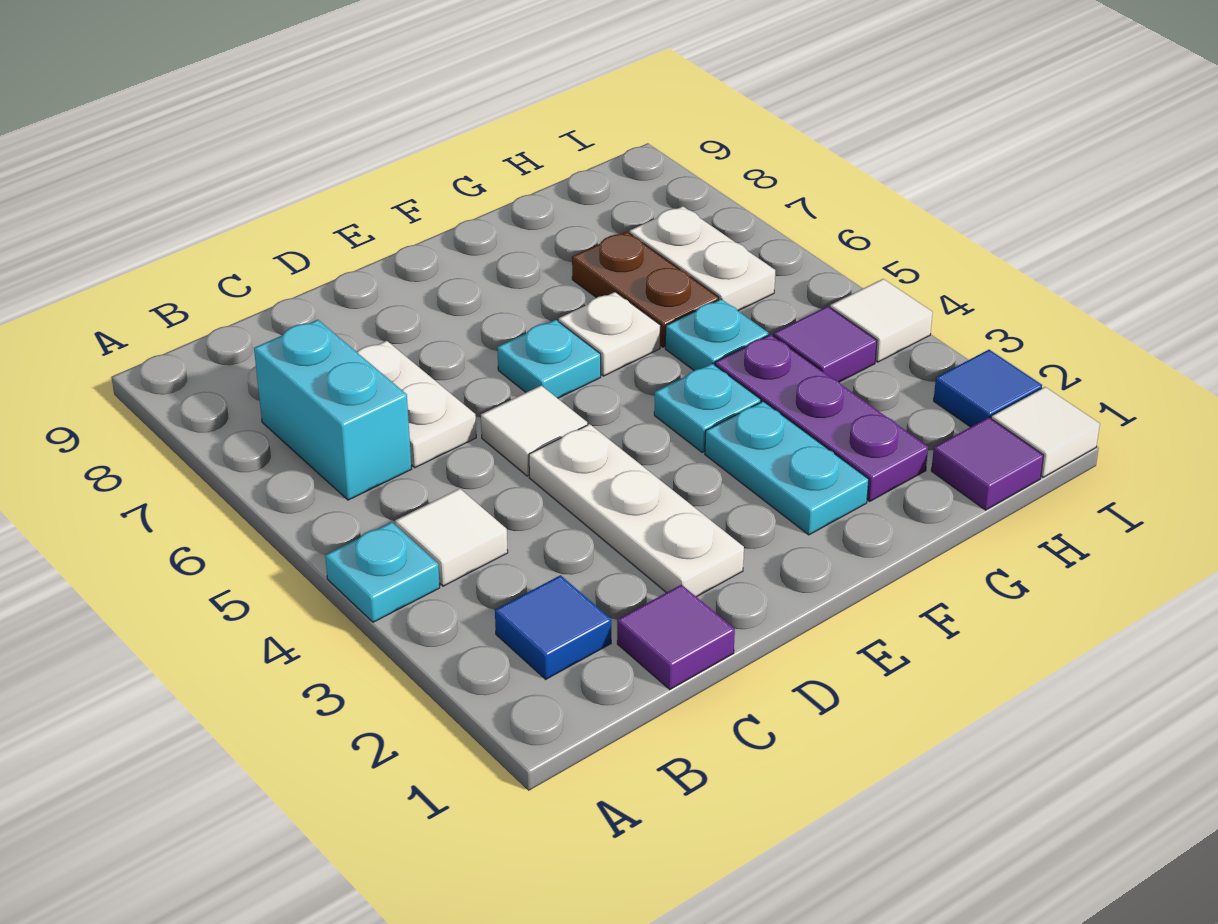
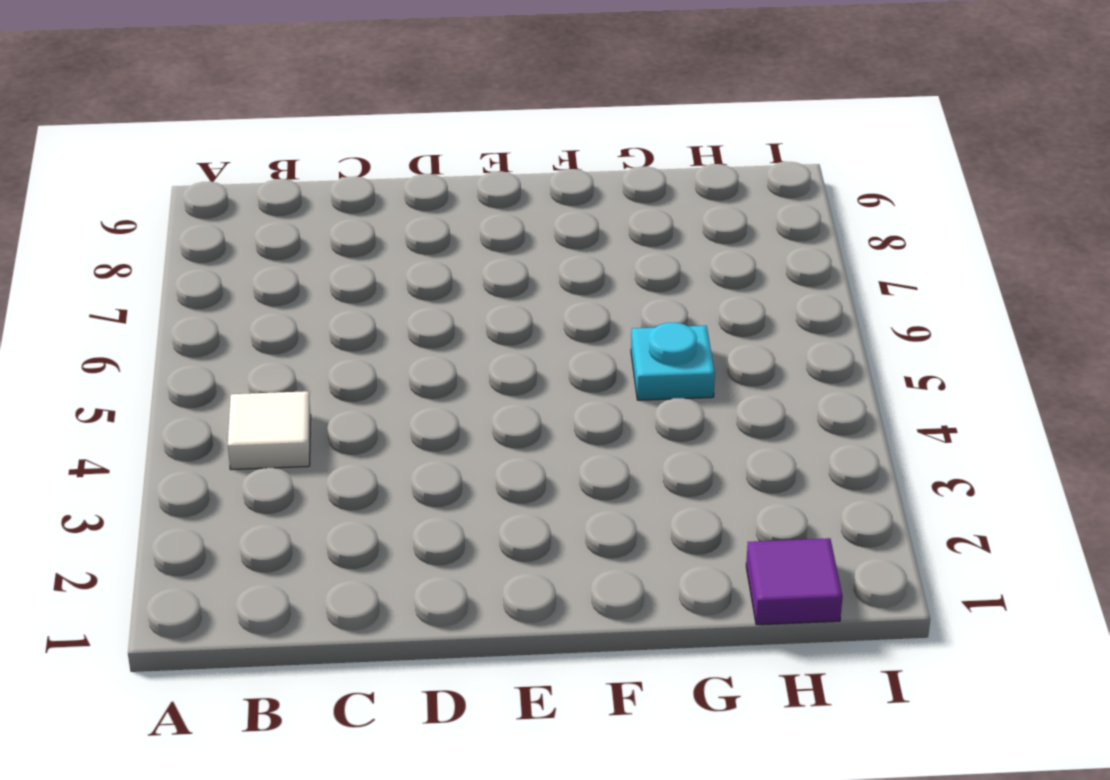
none -> cyan plate A4 level 1
none -> blue tile B2 level 1
none -> cyan brick B6:B7 level 1

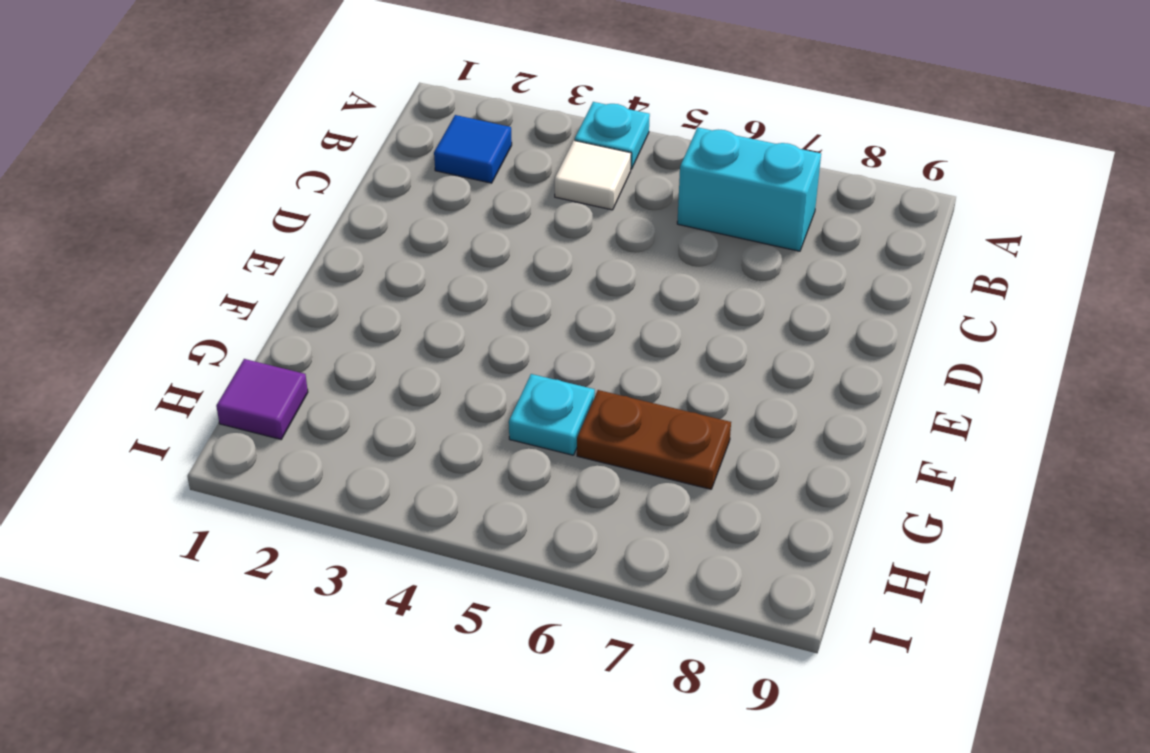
none -> purple tile C1 level 1
none -> white plate C6:C7 level 1
none -> white plate D2:D4 level 1

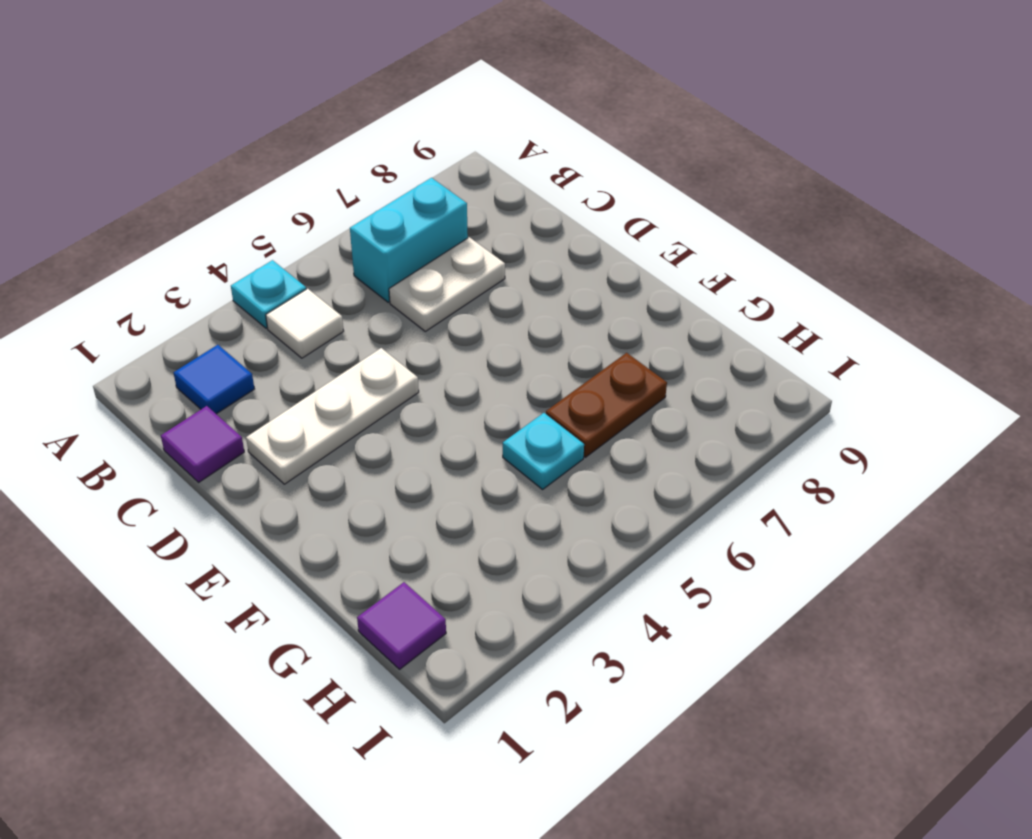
none -> white tile D5 level 1
none -> cyan plate E6 level 1
none -> cyan plate F2:F3 level 1

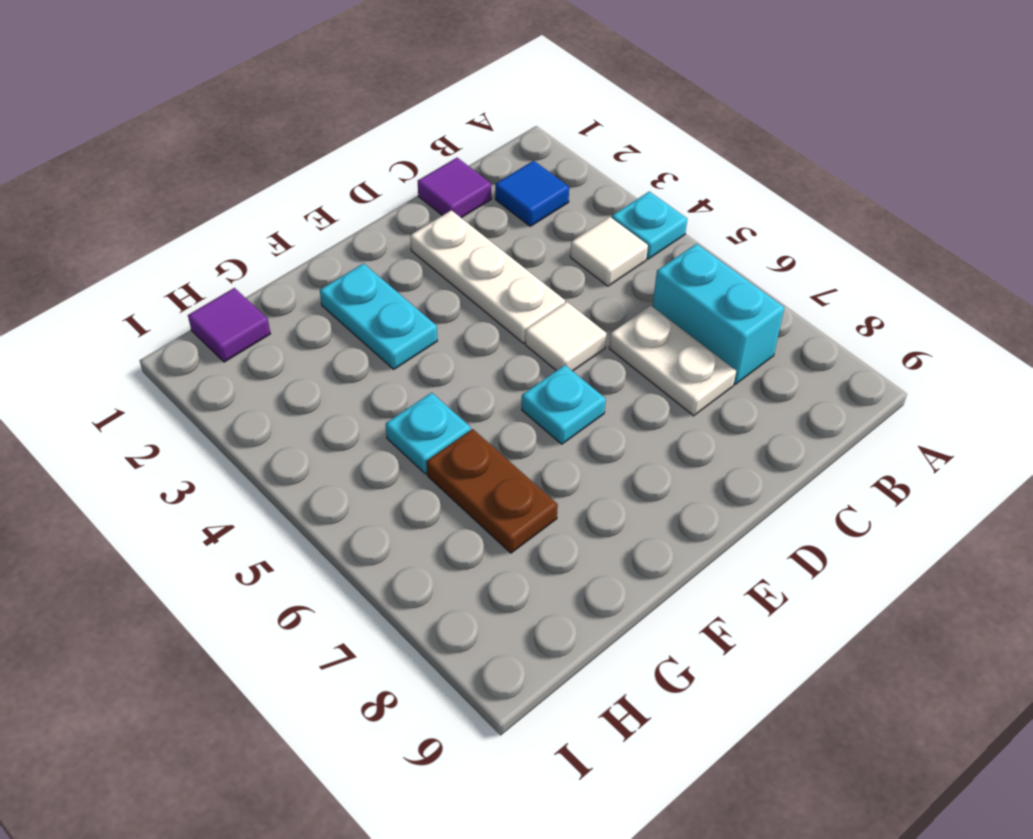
none -> cyan plate F4 level 1
none -> white plate F6 level 1
none -> purple plate G2:G4 level 1

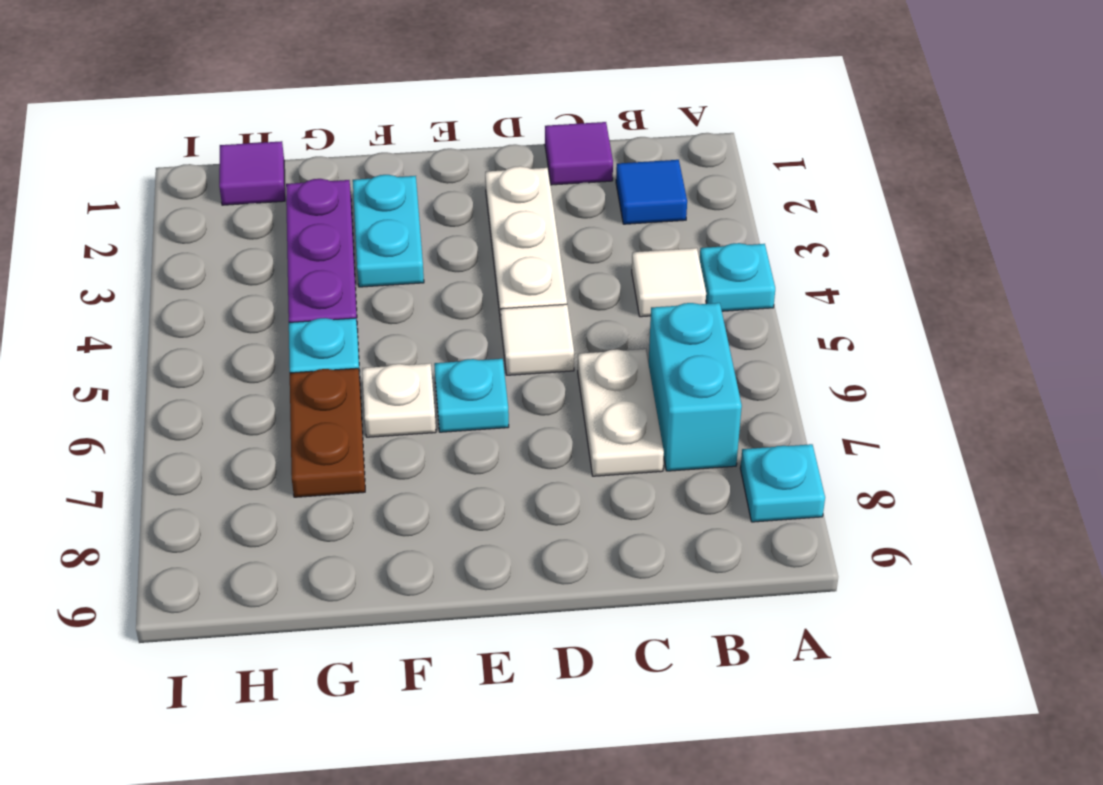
cyan plate A8 level 1 -> cyan plate F4 level 1
none -> purple tile H4 level 1
none -> white plate H6:H7 level 1
none -> white tile I1 level 1

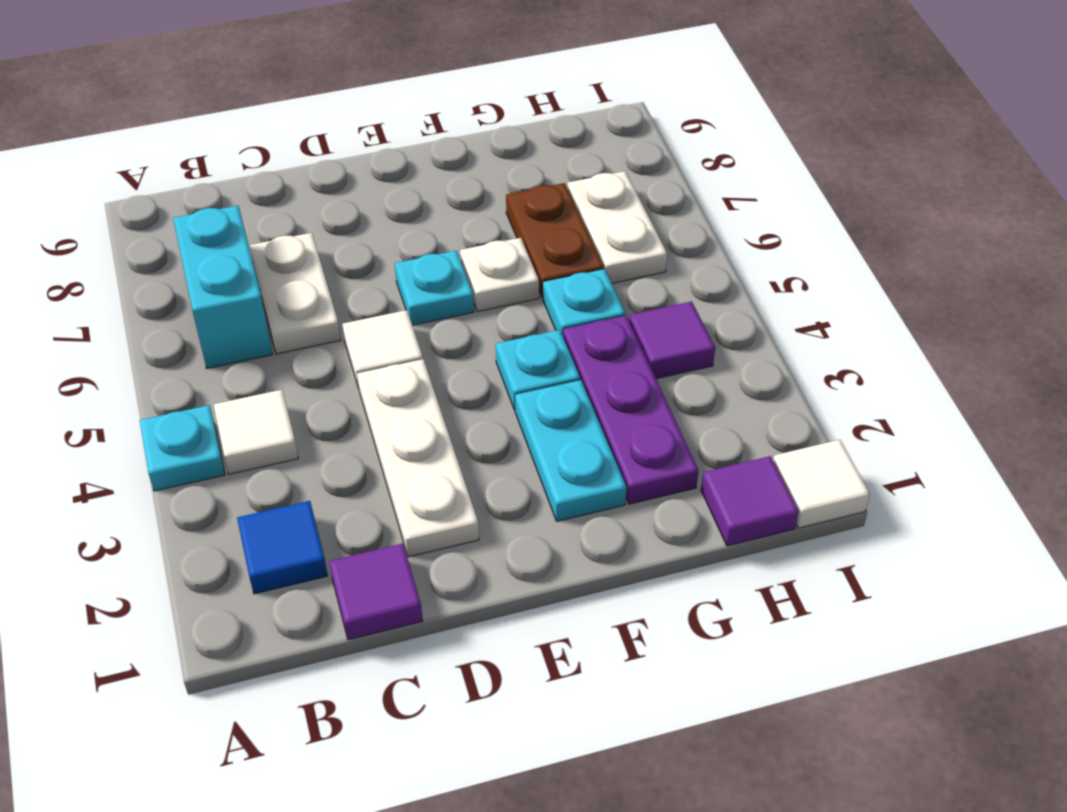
none -> blue tile I2 level 1
none -> white tile I4 level 1

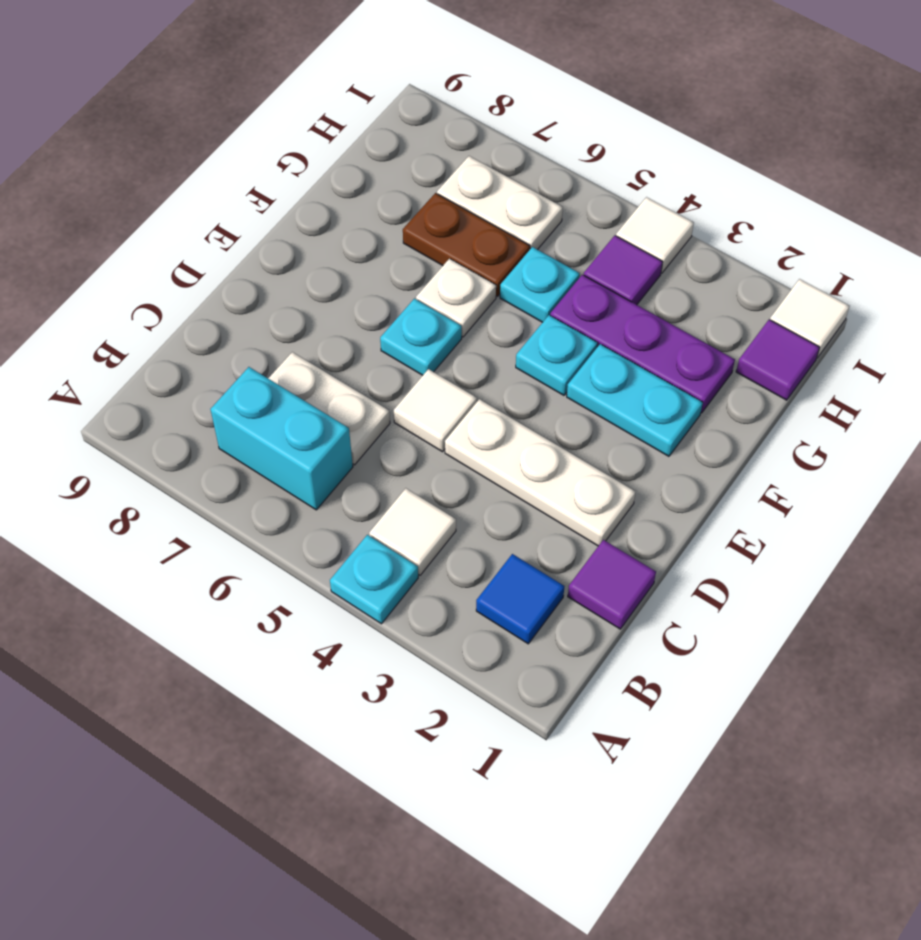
none -> blue tile I2 level 1

